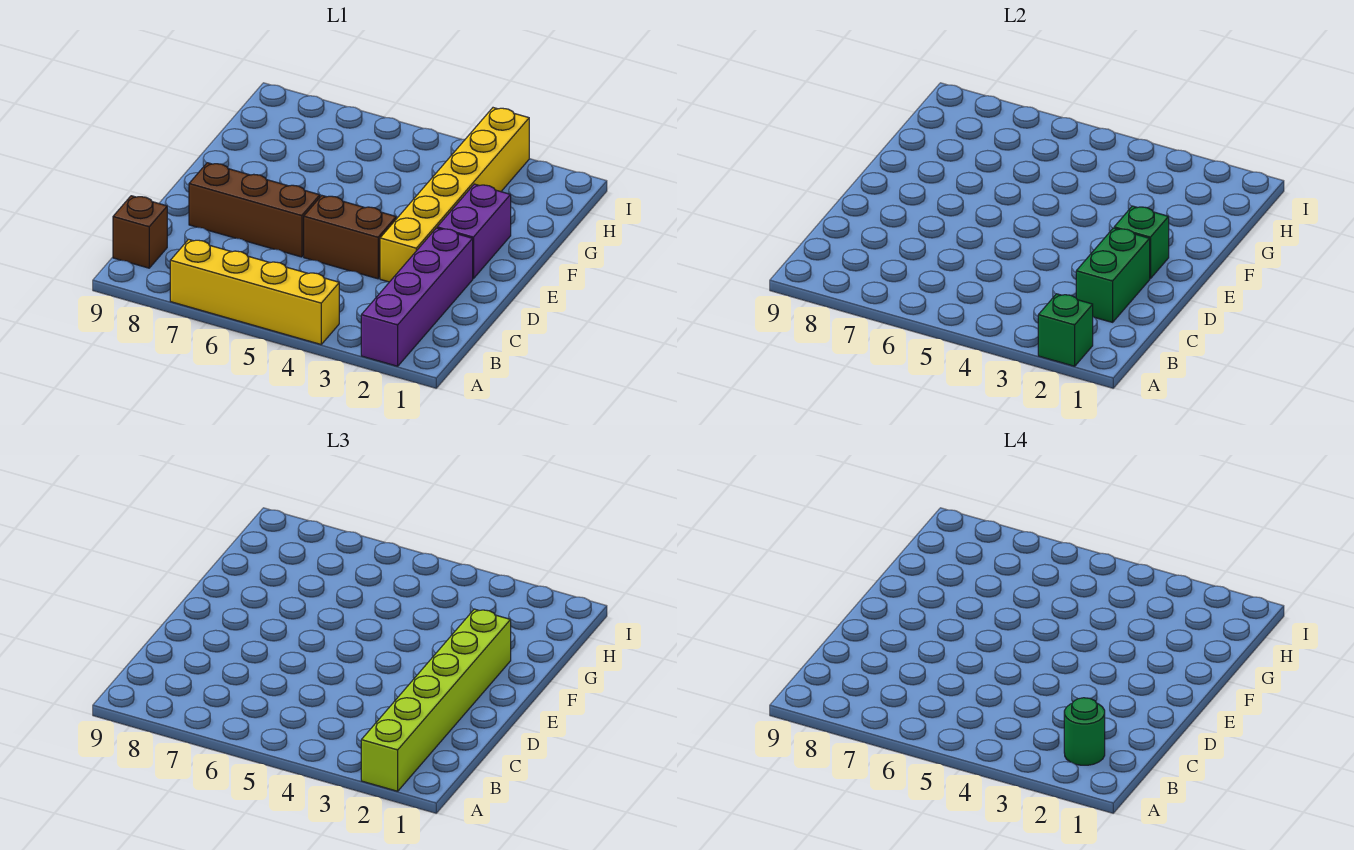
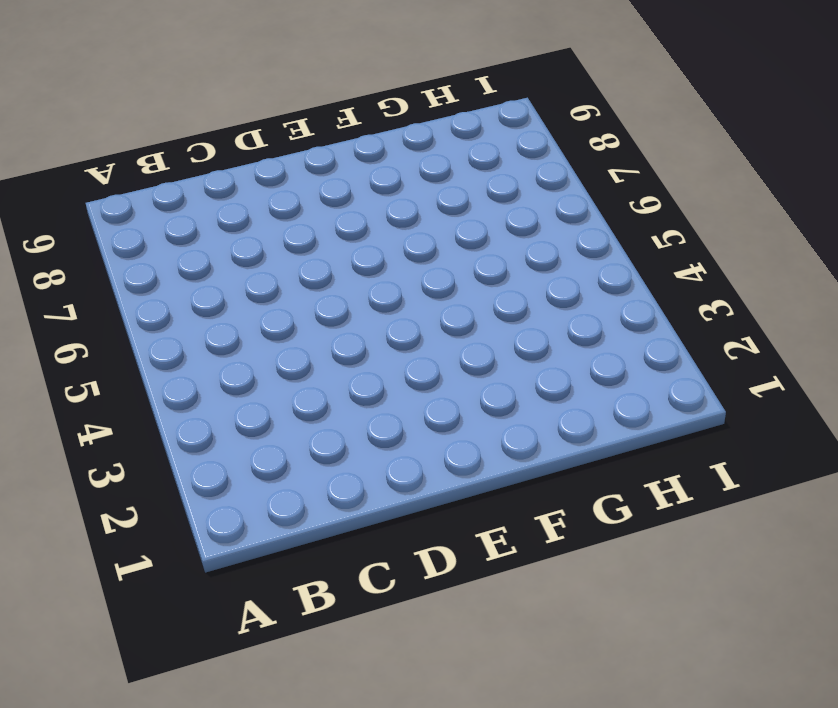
none -> purple brick A2:D2 level 1
none -> yellow brick A4:A7 level 1
none -> brown brick B9 level 1

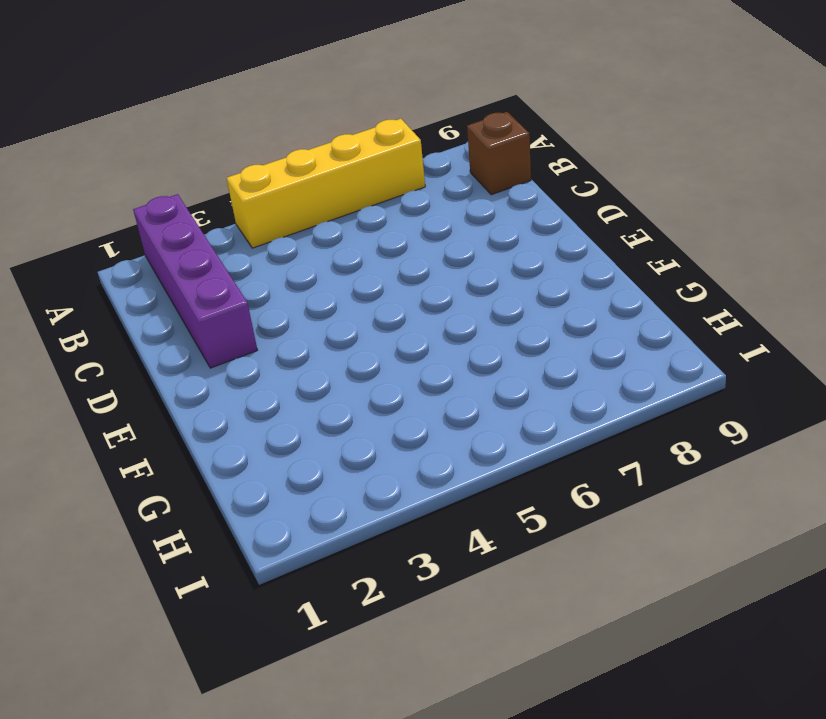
none -> yellow brick D3:I3 level 1
none -> brown brick D4:D5 level 1
none -> brown brick D6:D8 level 1

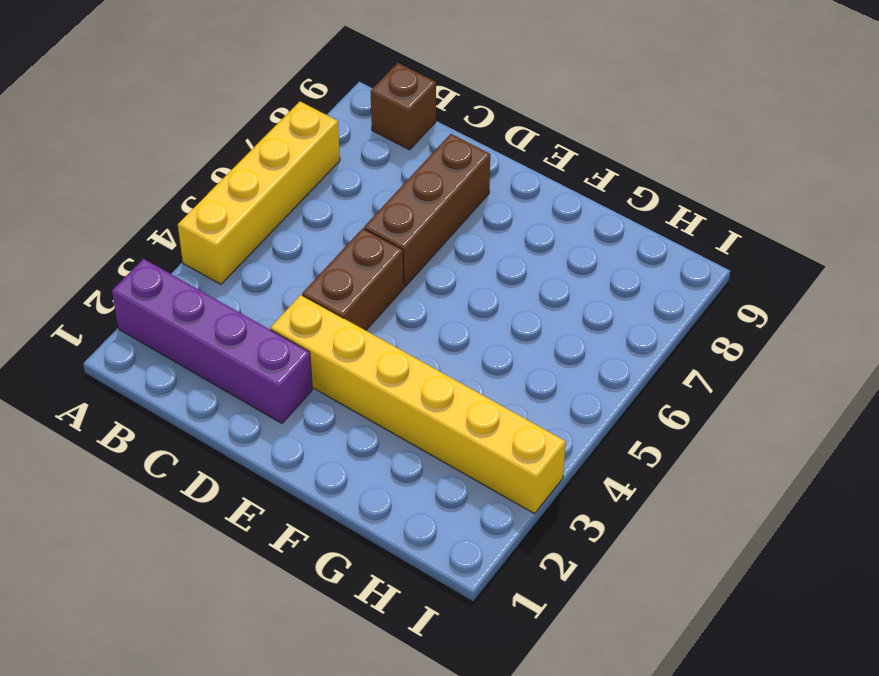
none -> purple brick E2:F2 level 1
none -> green brick A2 level 2
none -> green brick C2:D2 level 2

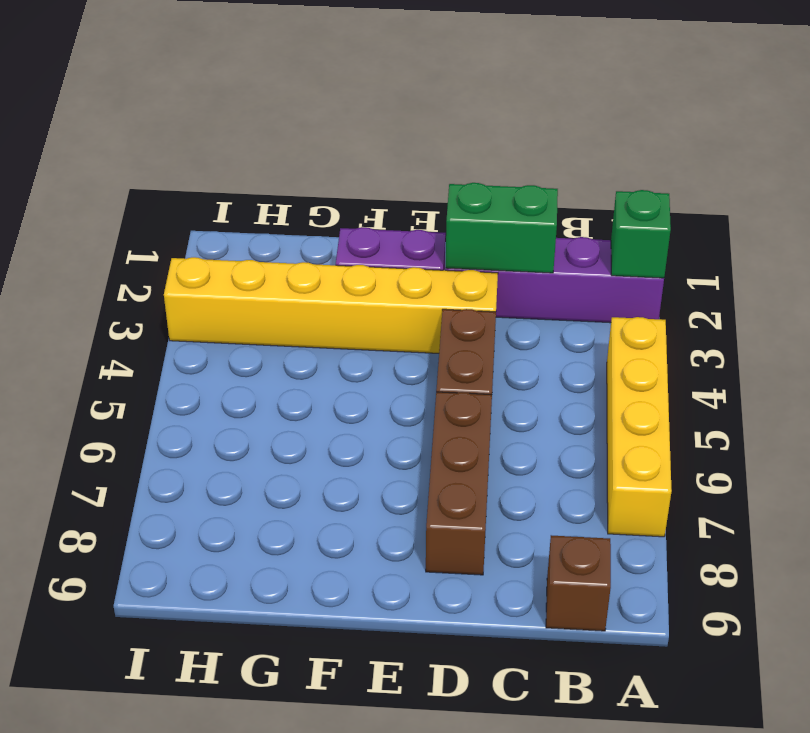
none -> green brick E2 level 2
none -> lime brick A2:F2 level 3
none -> green round brick B2 level 4

